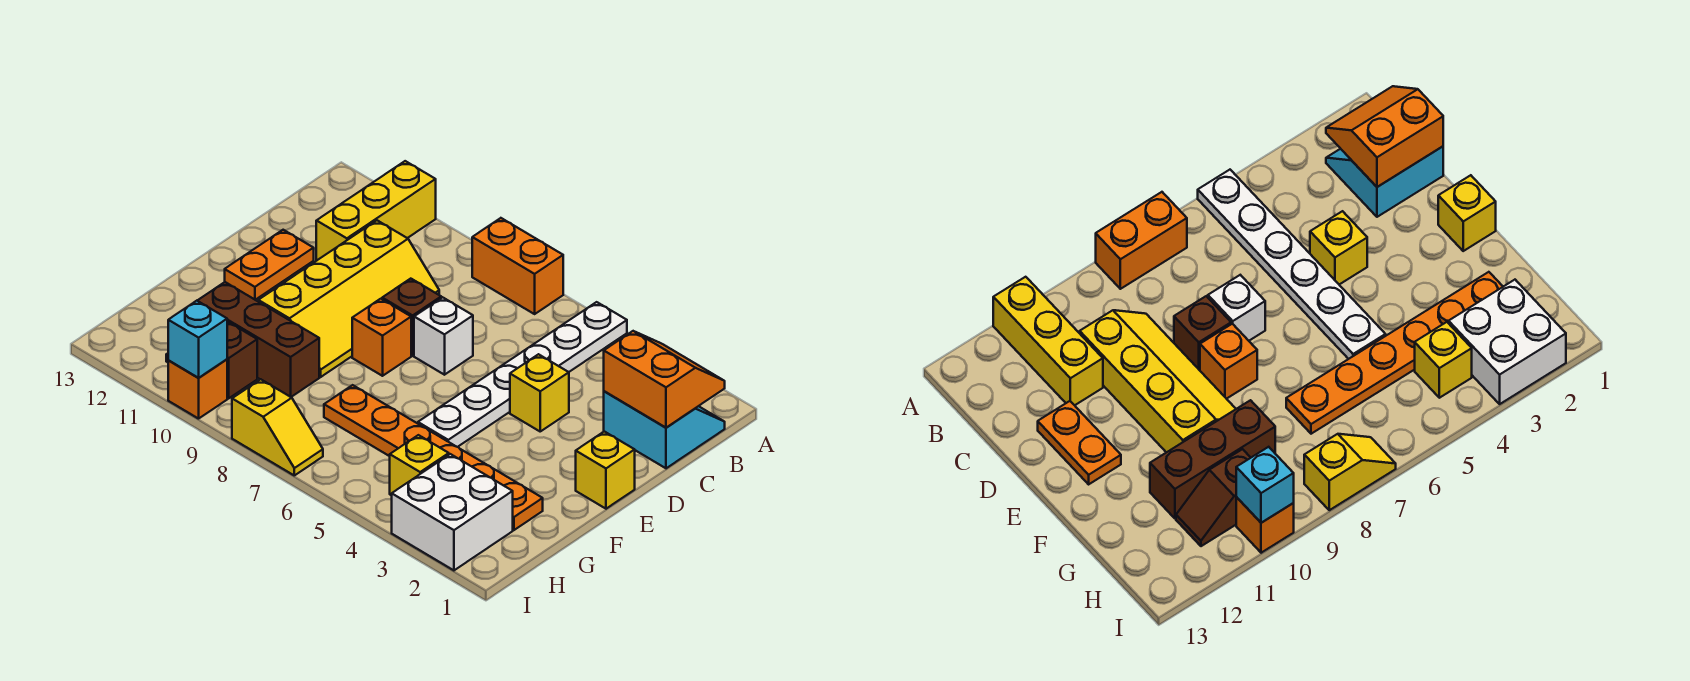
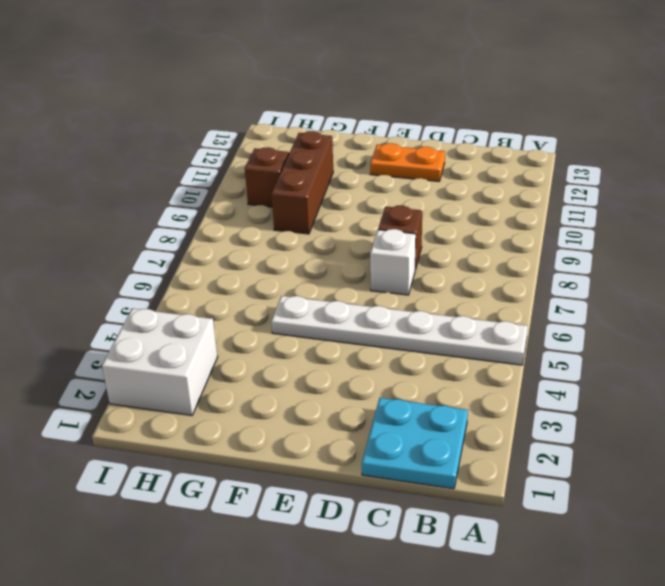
cyan plate B1:C2 level 1 -> cyan slope B1:C2 level 1 top C
none -> orange brick A7:A8 level 1
none -> yellow brick A11:C11 level 1
none -> yellow slope C9:F10 level 1 top 10

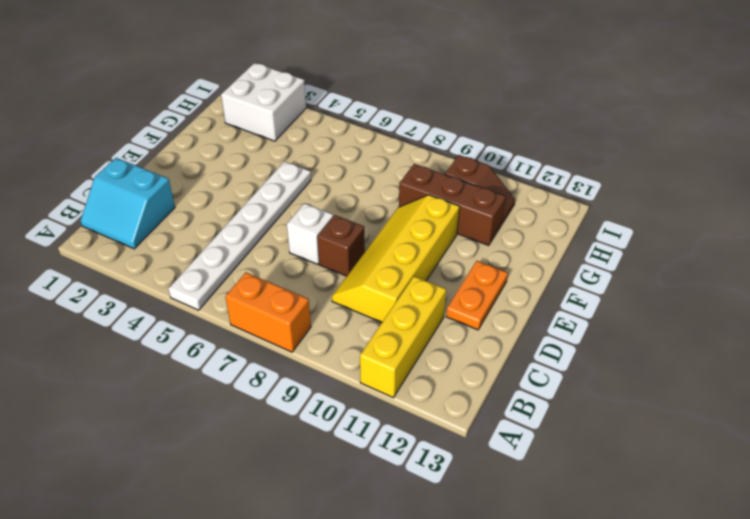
none -> yellow brick D4 level 1
none -> yellow brick E1 level 1
none -> orange brick E8 level 1

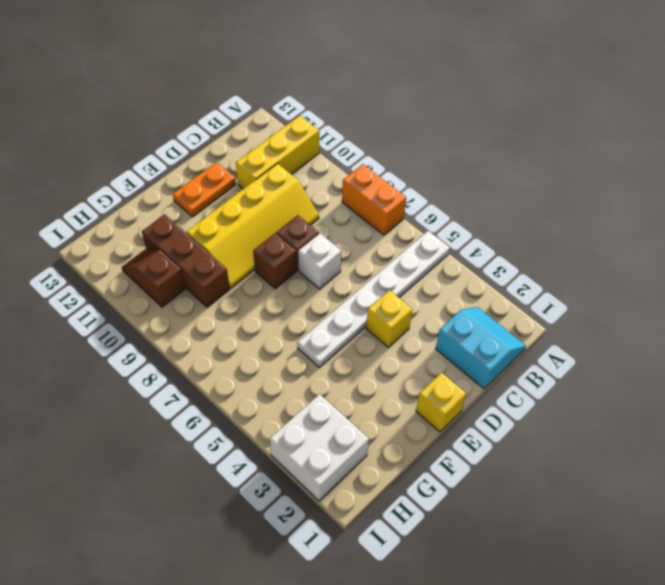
brown brick E8 level 1 -> orange brick E8 level 1
none -> orange plate G2:G7 level 1
none -> yellow brick H4 level 1
none -> yellow slope I7:I8 level 1 top 8

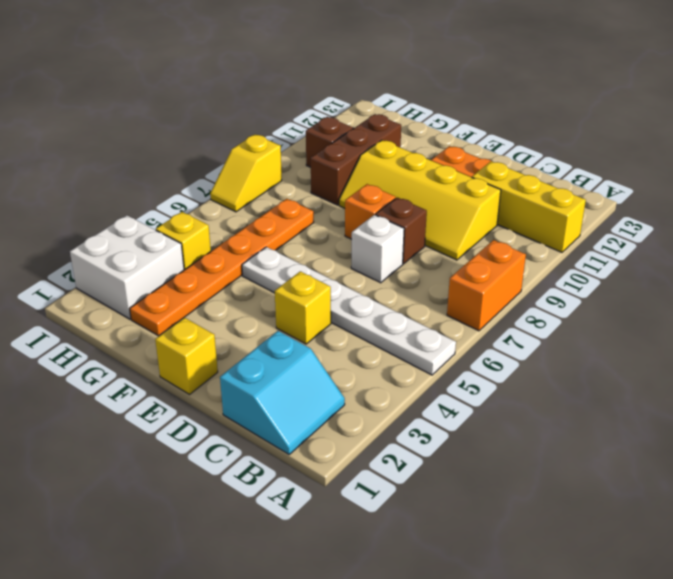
none -> orange brick I10 level 1
none -> orange slope B1:C2 level 2 top C
none -> cyan brick I10 level 2

